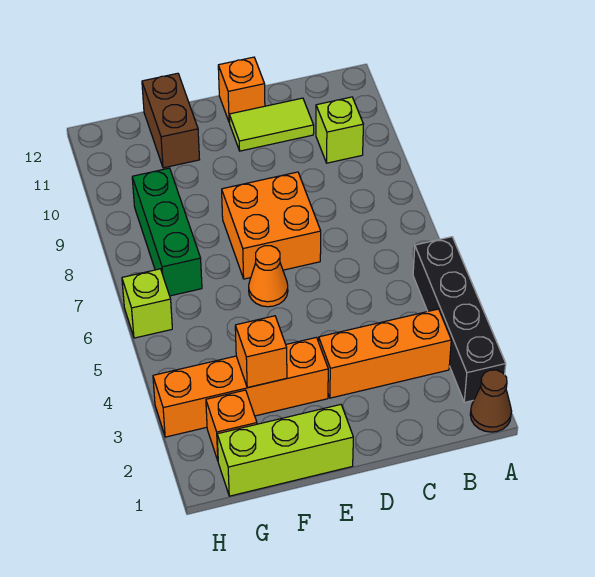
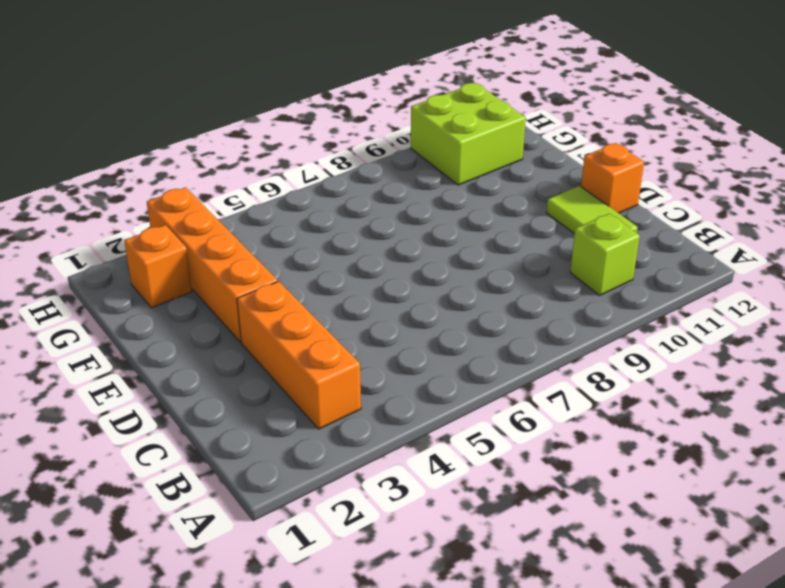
lime brick G10:H11 level 1 -> none
none -> brown cone A1 level 1
none -> black brick A2:A5 level 1
none -> orange brick D7:E8 level 1

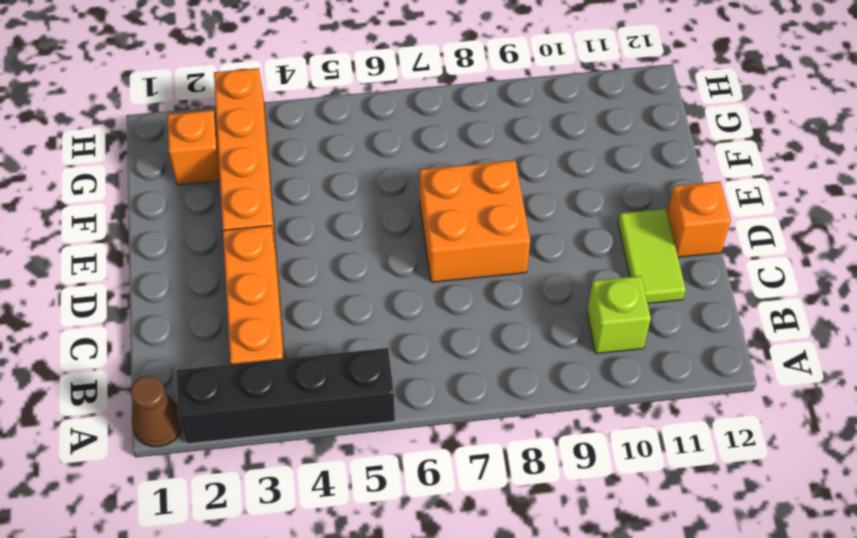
none -> lime brick E1:G1 level 1
none -> orange cone E6 level 1
none -> brown brick F11:F12 level 1

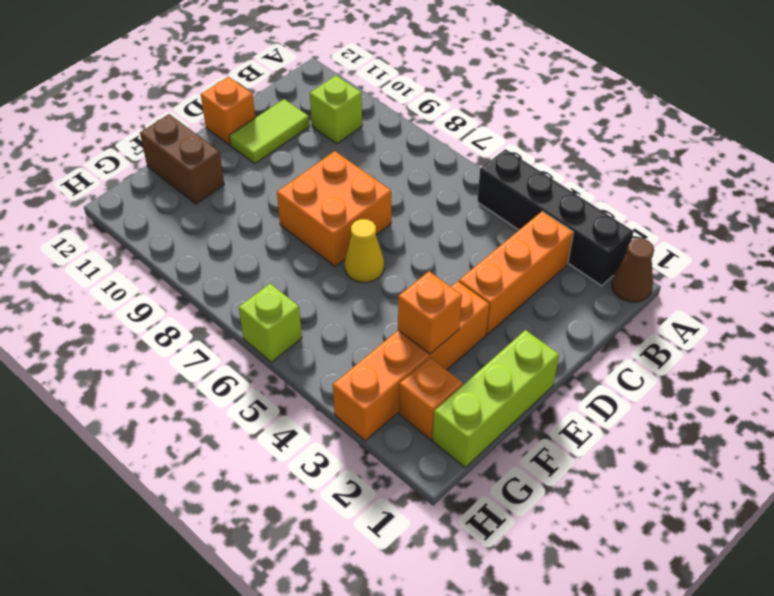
yellow cone E6 level 1 -> orange cone E6 level 1
none -> green brick G7:G9 level 1

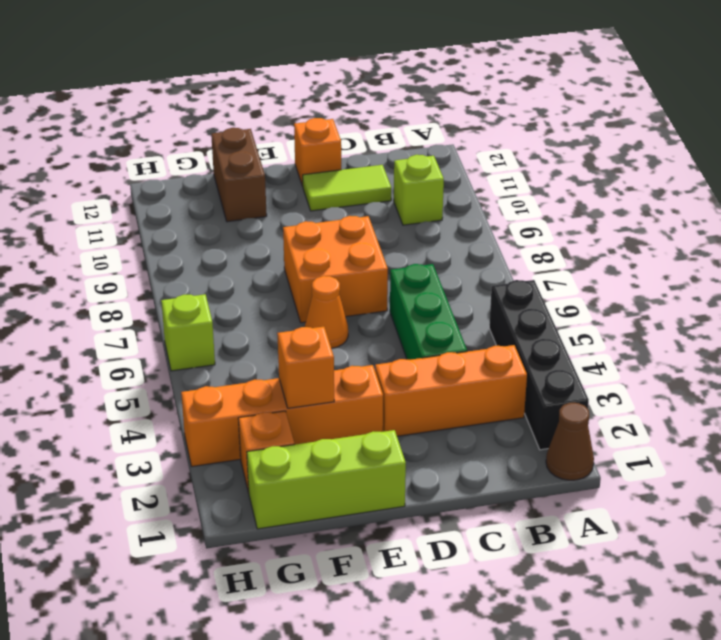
green brick C4:C6 level 1 -> green brick G7:G9 level 1

